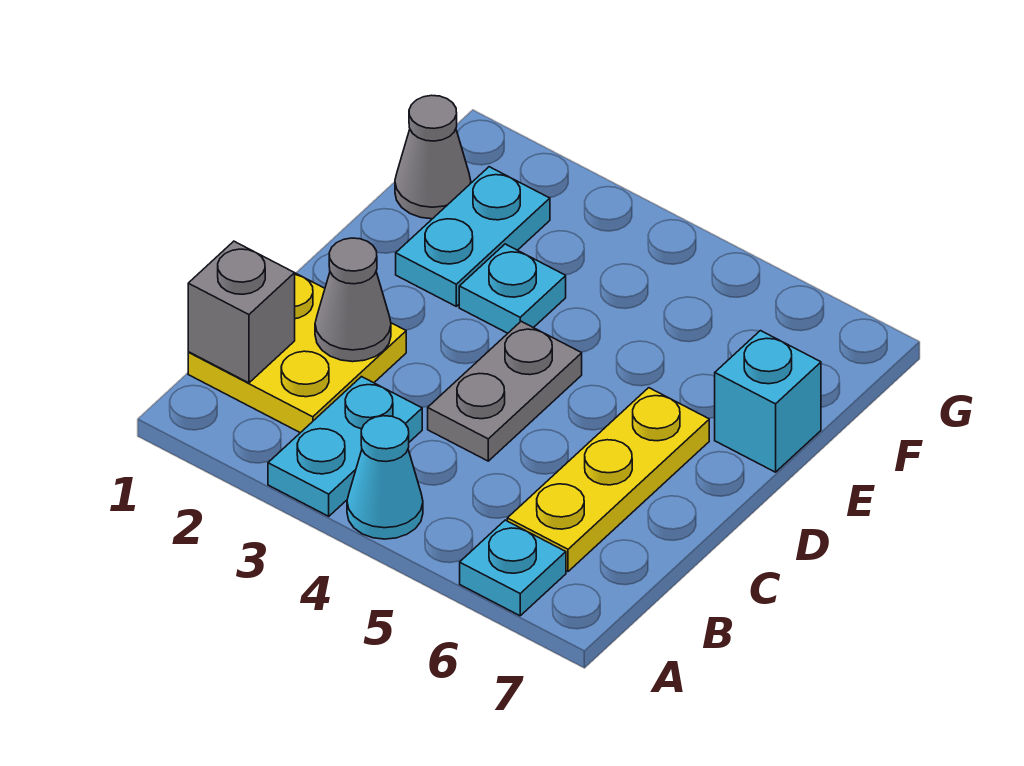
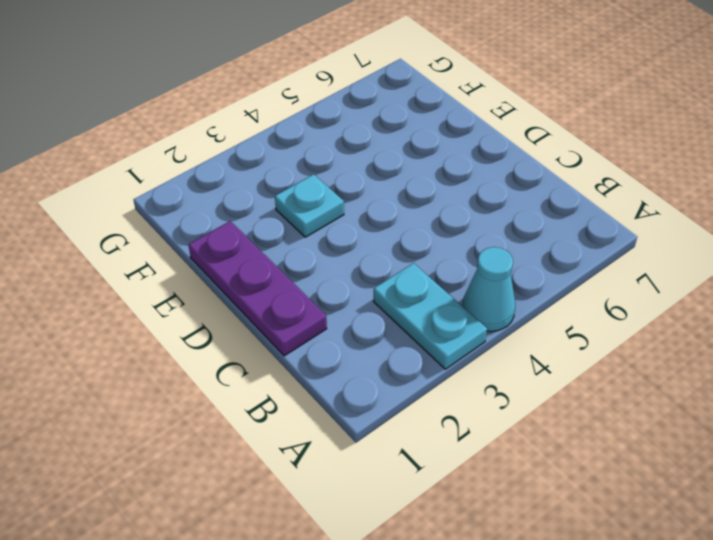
purple plate C1:E1 level 1 -> yellow plate B1:C2 level 1
none -> cyan plate A6 level 1
none -> yellow plate B6:D6 level 1
none -> grey plate C4:D4 level 1

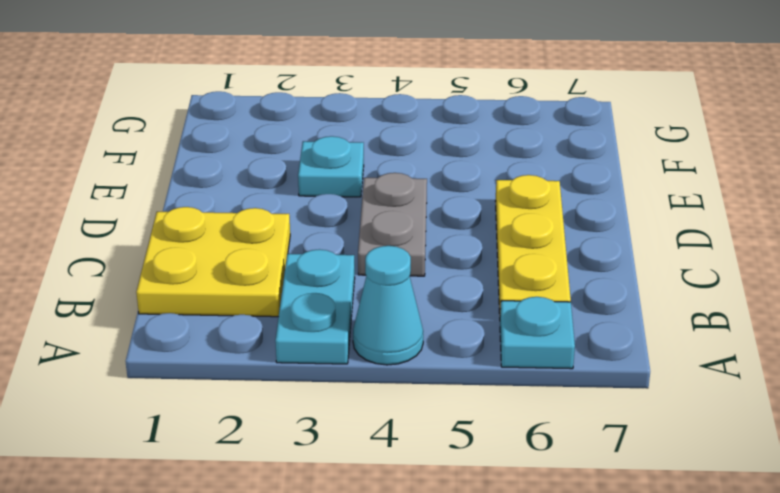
none -> cyan plate E2:F2 level 1
none -> cyan brick E7 level 1
none -> grey cone F1 level 1

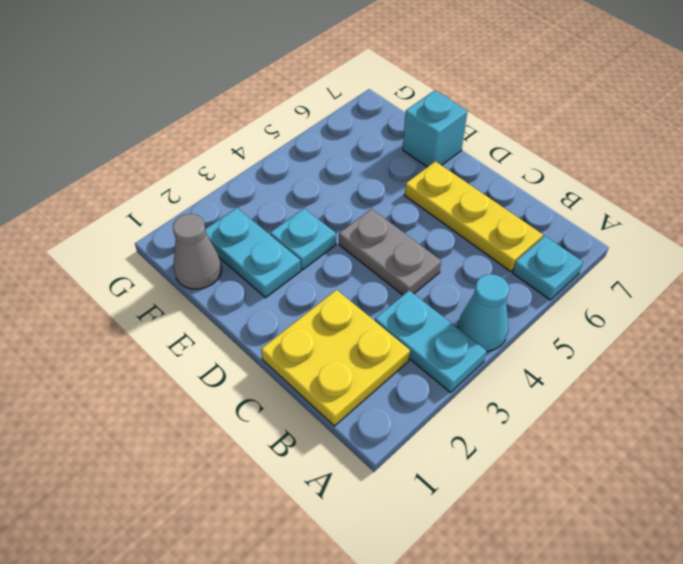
none -> grey brick B1 level 2
none -> grey cone C2 level 2

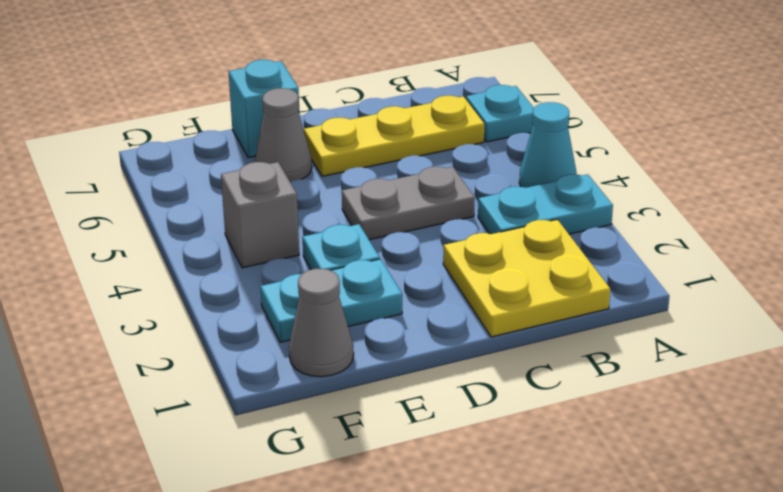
grey cone E6 level 1 -> grey cone C2 level 2
grey brick F4 level 1 -> grey brick B1 level 2

